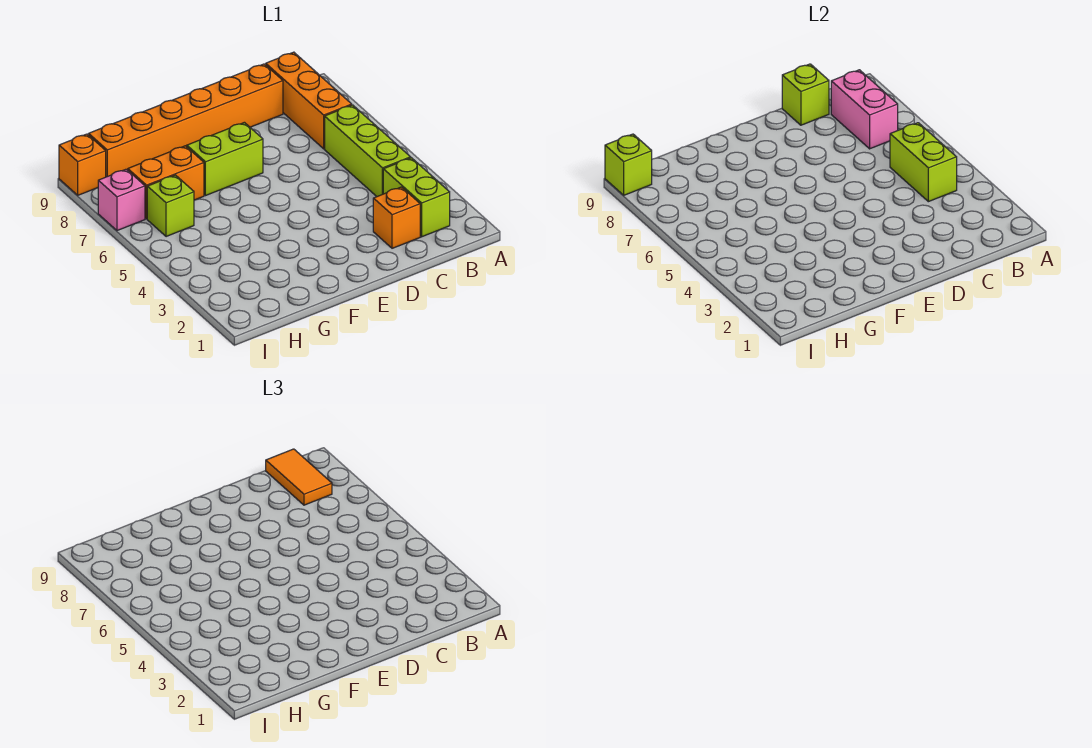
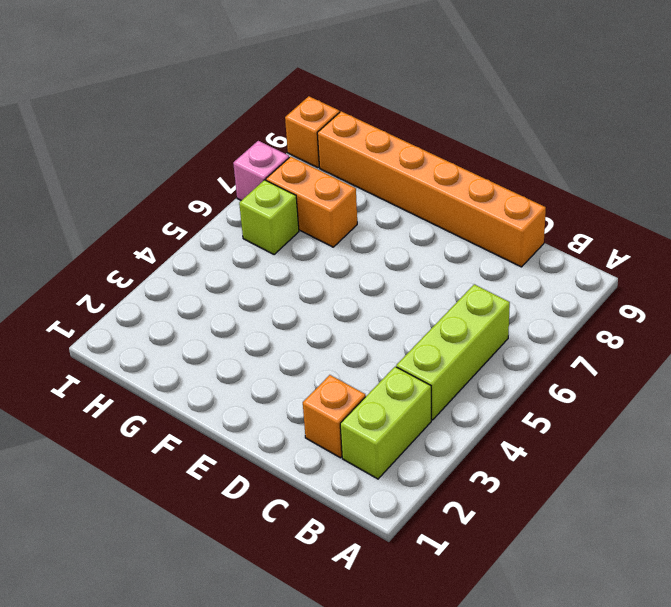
none -> orange brick B7:B9 level 1
none -> lime brick E7:F7 level 1
none -> lime brick B4:B5 level 2

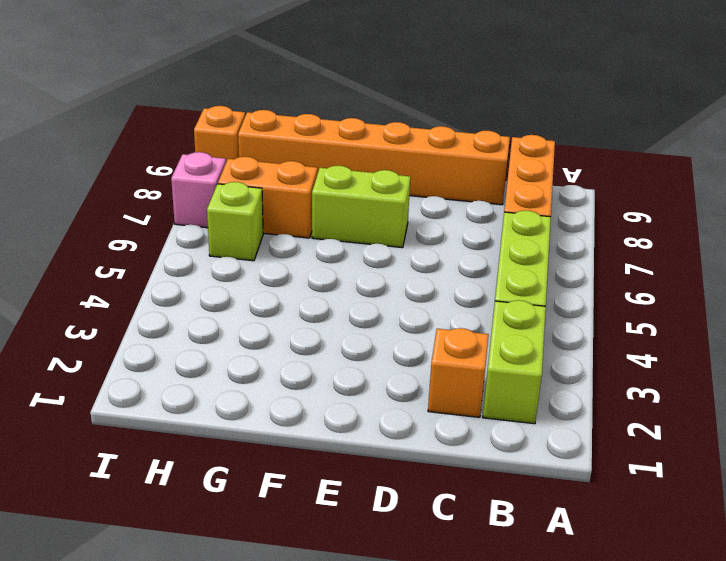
none -> lime brick B4:B5 level 2
none -> pink brick B7:B8 level 2
none -> lime brick C9 level 2

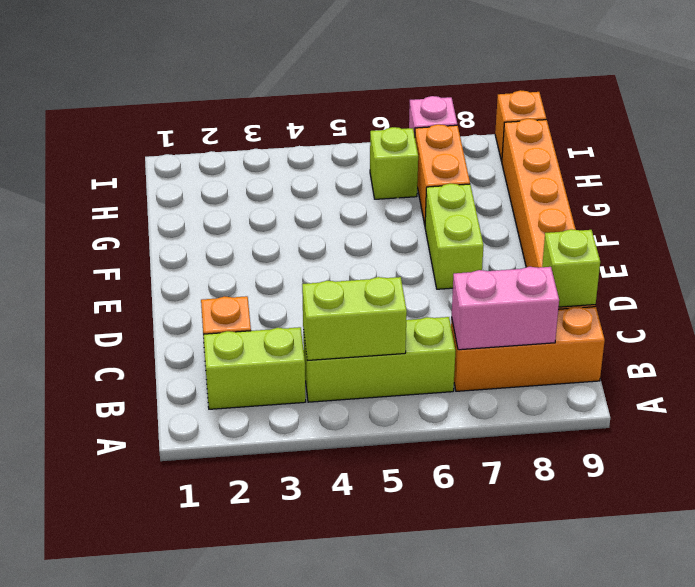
none -> lime brick I9 level 2
none -> orange tile B8:B9 level 3

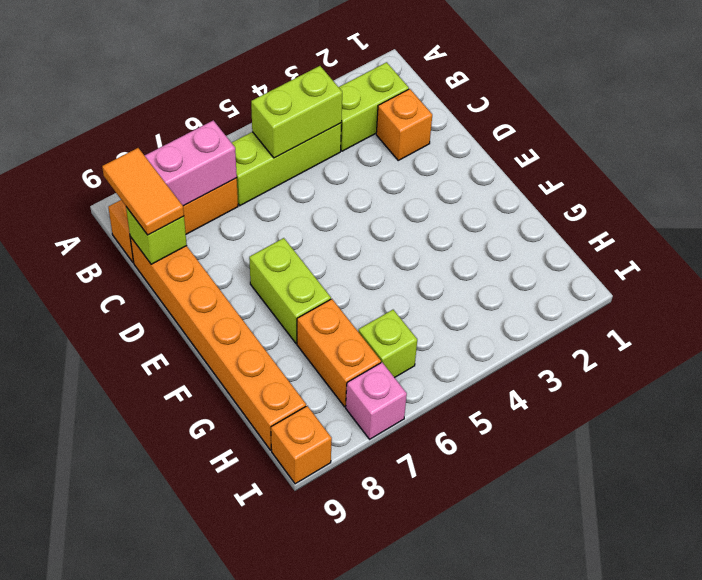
orange tile B9:C9 level 3 -> orange tile B8:B9 level 3
none -> lime brick I9 level 2

